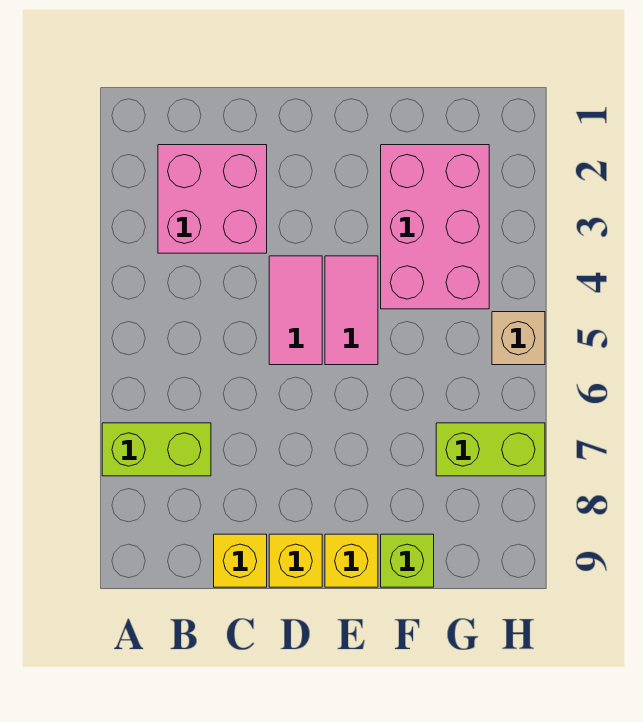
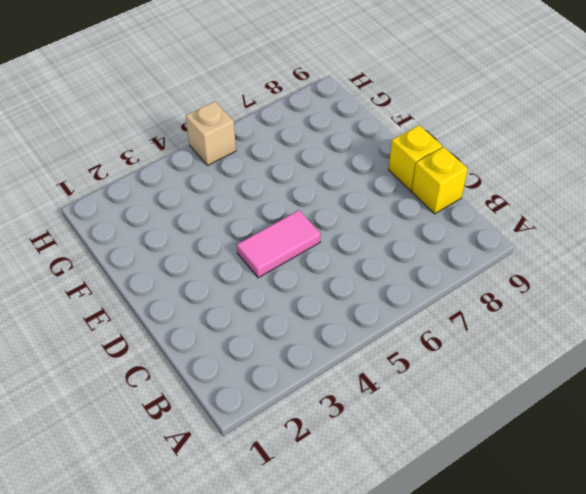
none -> lime brick A7:B7 level 1
none -> pink brick B2:C3 level 1

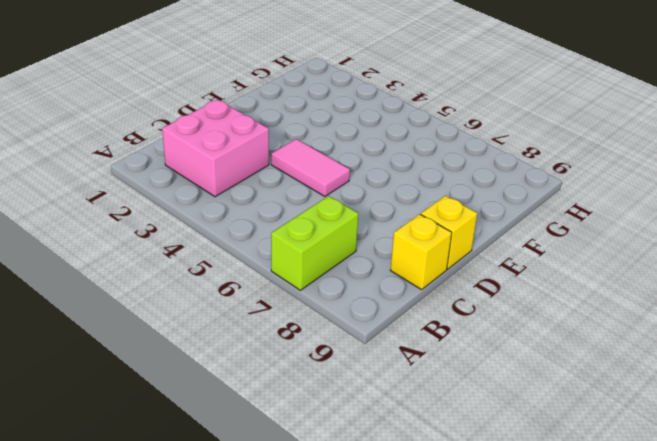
none -> pink tile E4:E5 level 1
none -> yellow brick E9 level 1

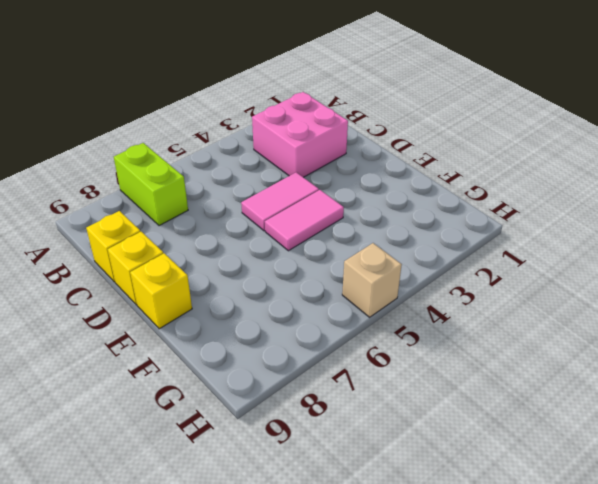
none -> pink brick F2:G4 level 1
none -> lime brick F9 level 1

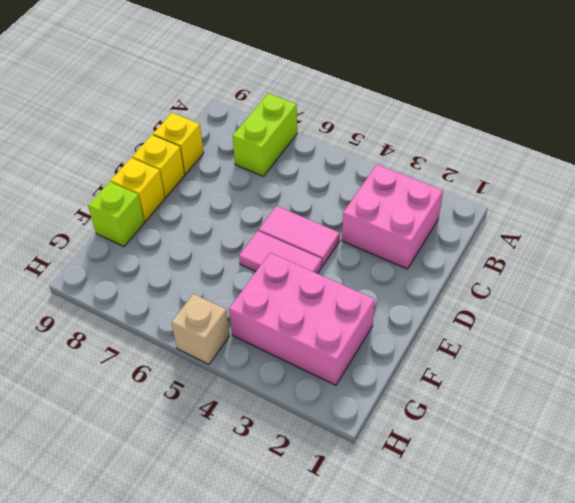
none -> lime brick G7:H7 level 1

